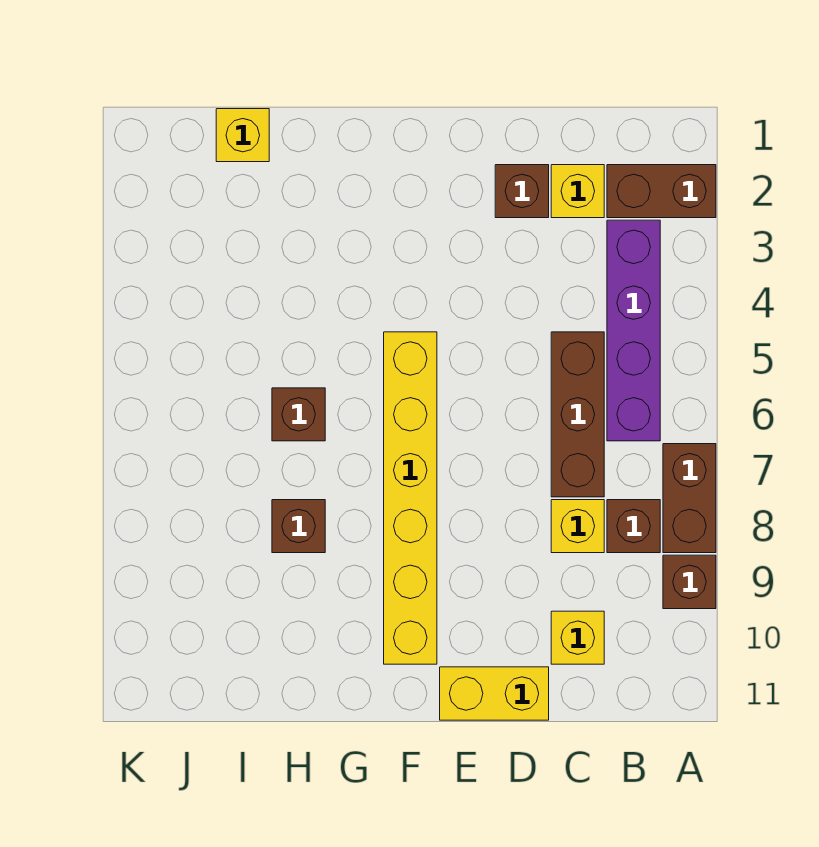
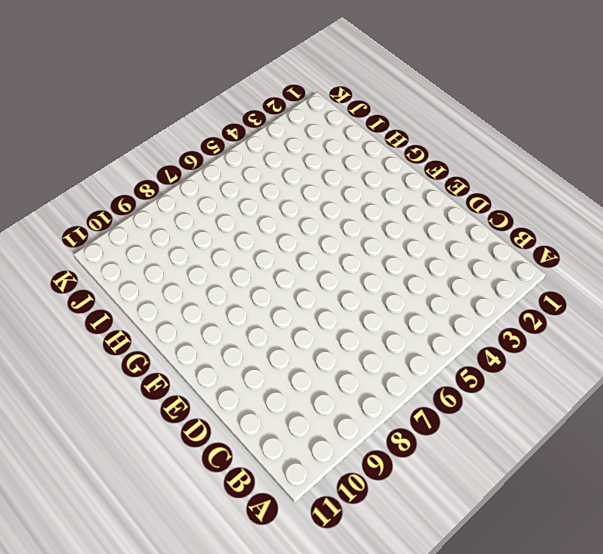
none -> brown brick A2:B2 level 1
none -> brown brick A7:A8 level 1
none -> brown brick A9 level 1

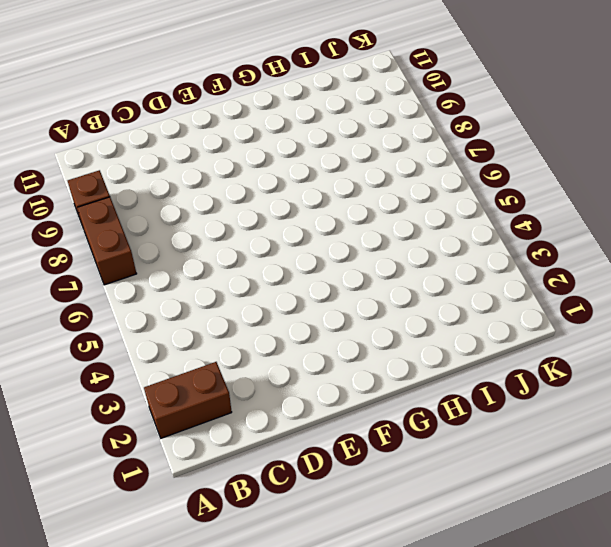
none -> purple brick B3:B6 level 1
none -> brown brick B8 level 1
none -> yellow brick C2 level 1

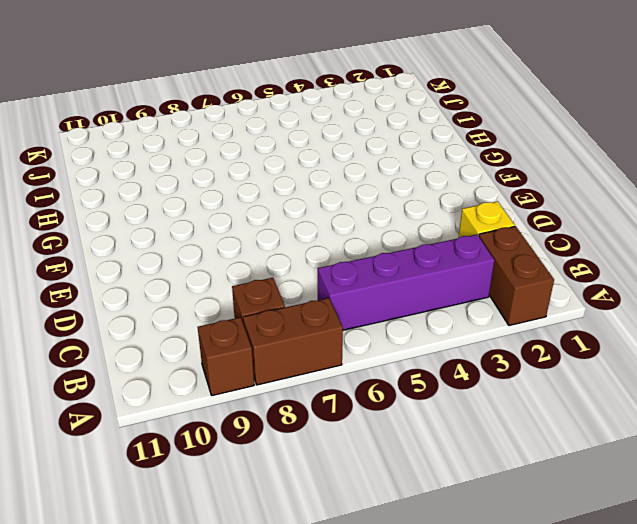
none -> brown brick C5:C7 level 1
none -> yellow brick C8 level 1
none -> yellow brick C10 level 1

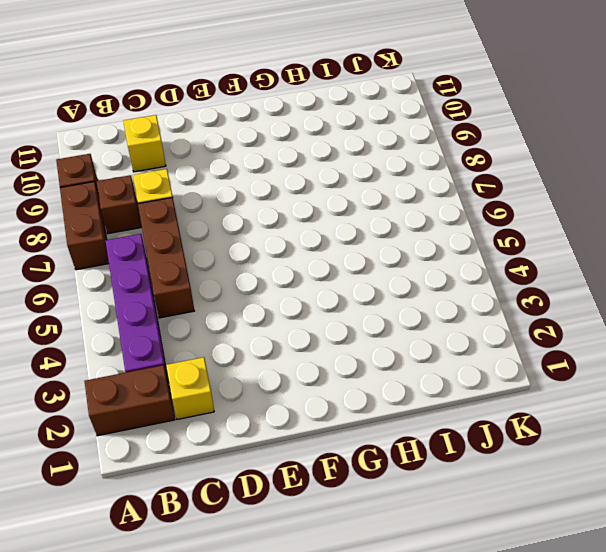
none -> brown brick D2 level 1
none -> yellow brick D11:E11 level 1
none -> yellow brick F5:F10 level 1

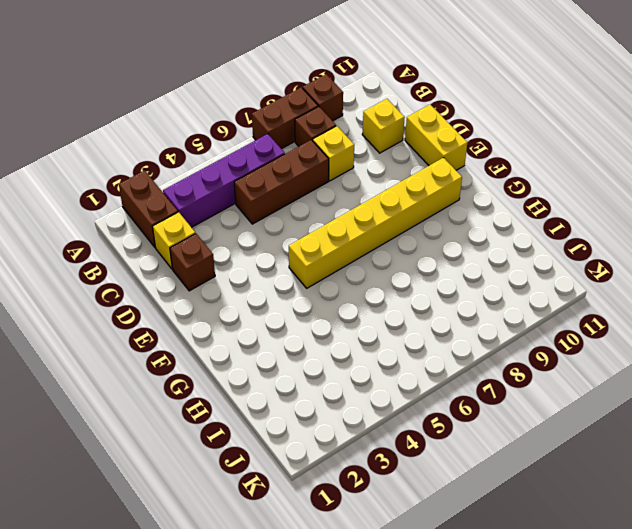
none -> brown brick H6 level 1
none -> brown brick H8 level 1
none -> yellow brick I1 level 1

